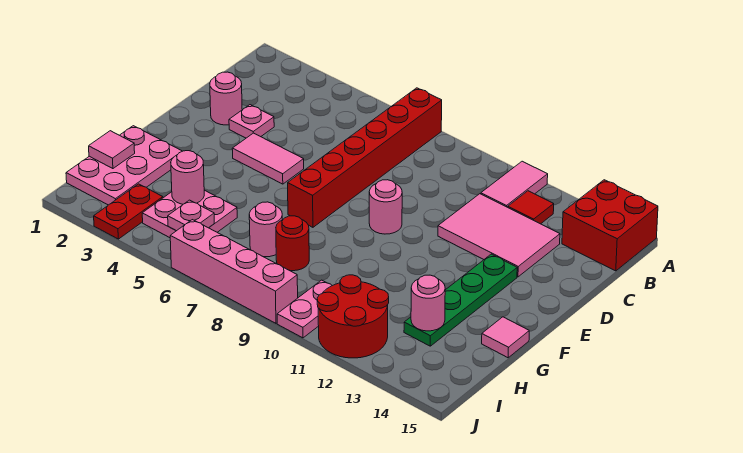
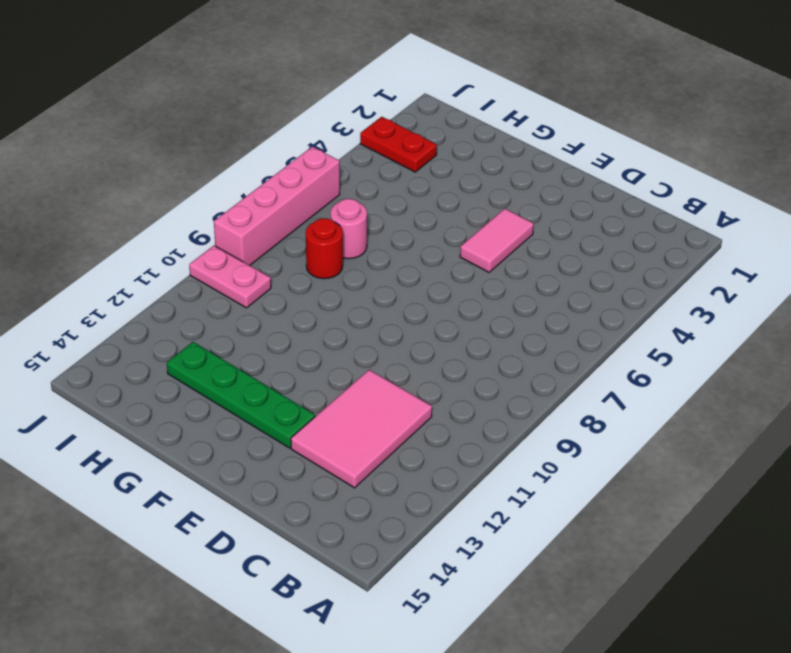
none -> red brick A7:F7 level 1
none -> pink tile A11:B11 level 1
none -> red brick A14:B15 level 1

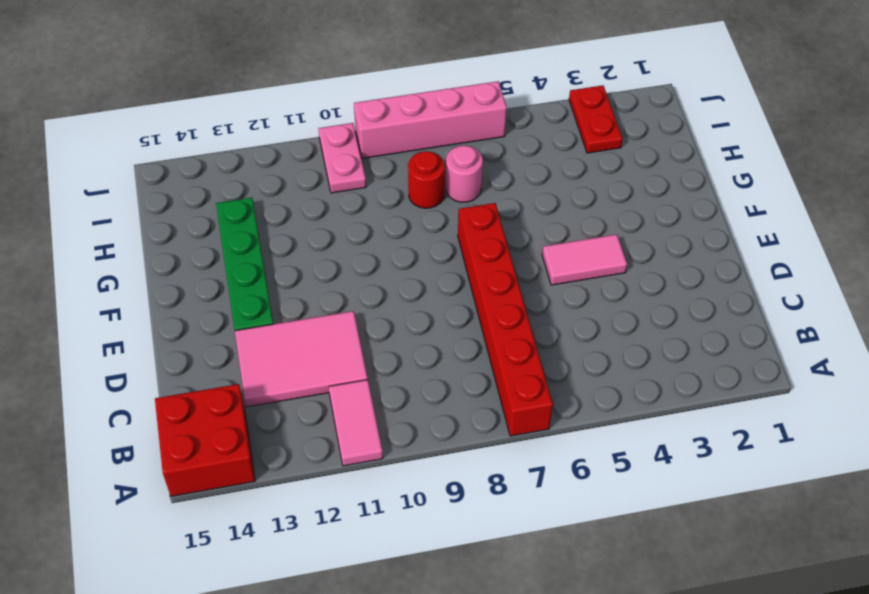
none -> red tile B12 level 1
none -> pink round brick D2 level 1
none -> pink plate D3 level 1

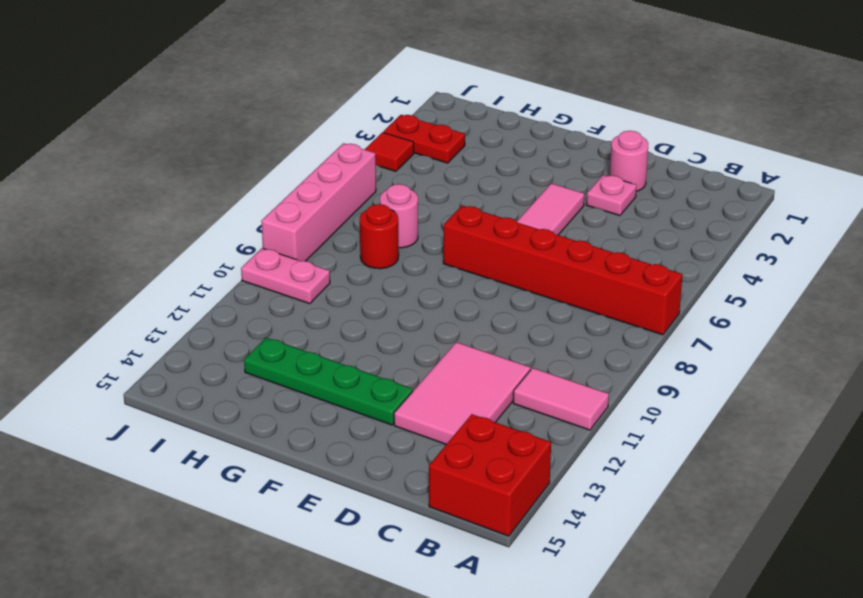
red tile J4 level 1 -> red tile B12 level 1
none -> pink round brick E9 level 1
none -> pink plate G1:I2 level 1
none -> pink tile G15 level 1

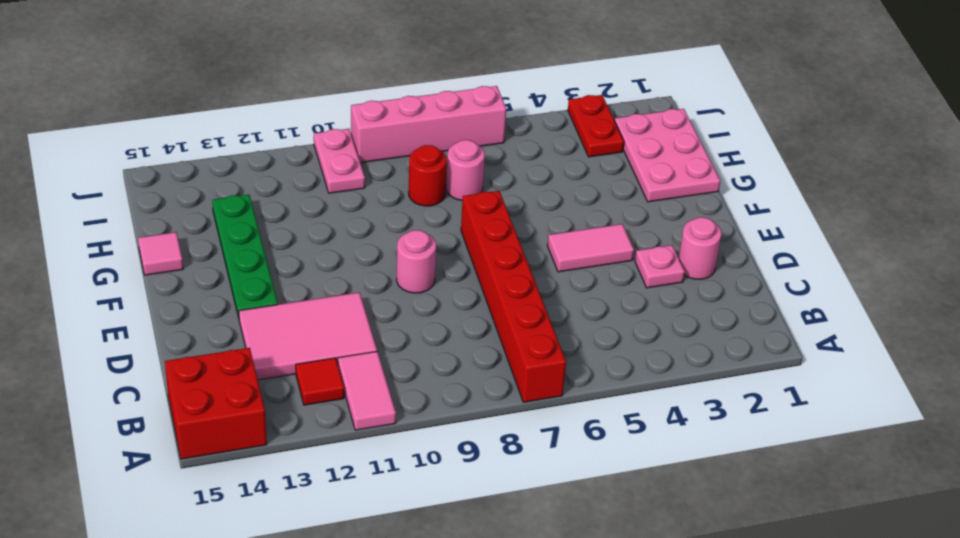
none -> pink plate H4:I5 level 1
none -> red round brick I11:J12 level 1
none -> pink tile H1 level 2

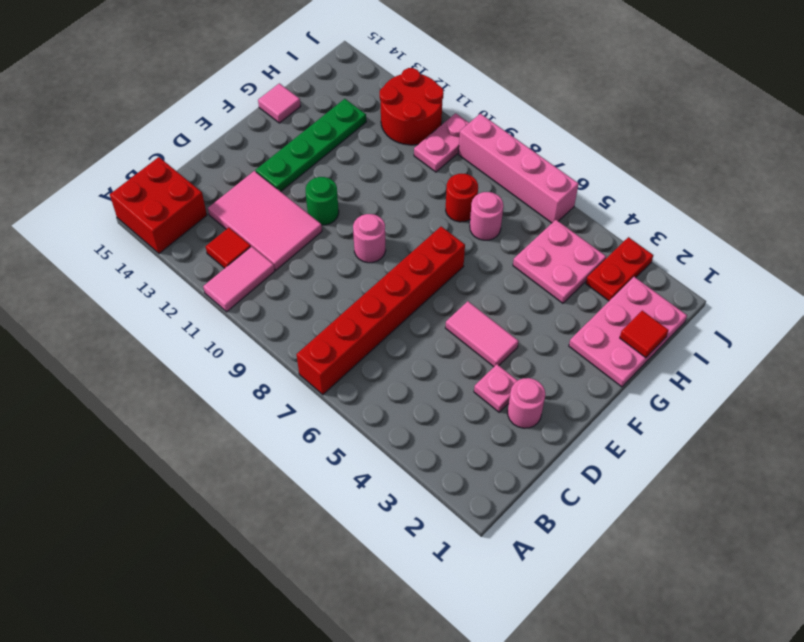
green round brick E11 level 1 -> none
red tile H1 level 2 -> pink tile H1 level 2
none -> pink round brick H4 level 2
none -> pink round brick H13 level 2
none -> pink plate I5 level 2

